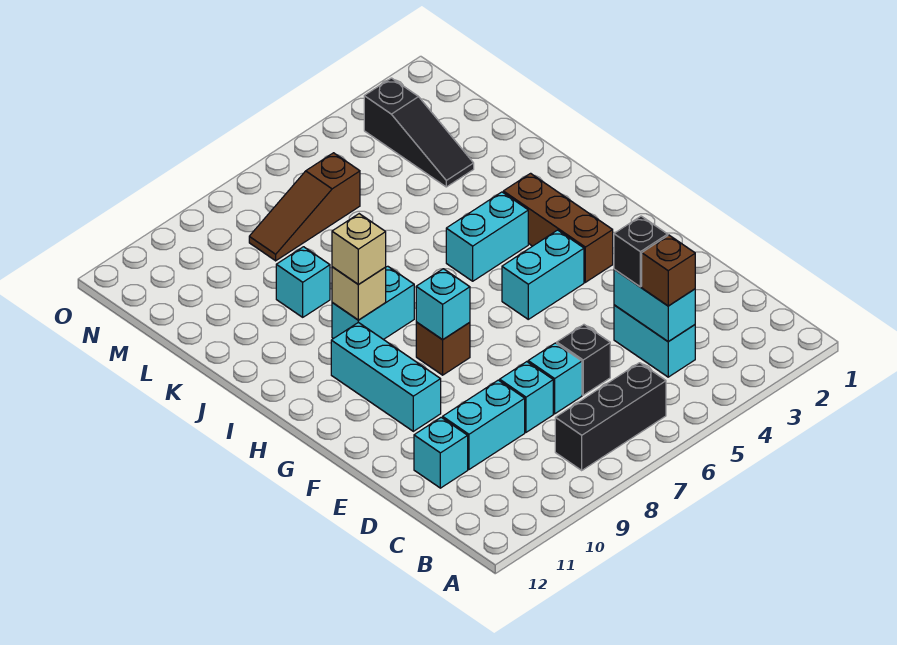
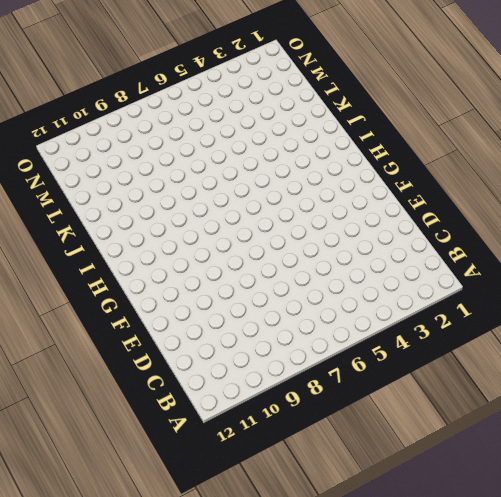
none -> black brick B6:B8 level 1
none -> cyan brick C4:D4 level 1
none -> black brick D6 level 1

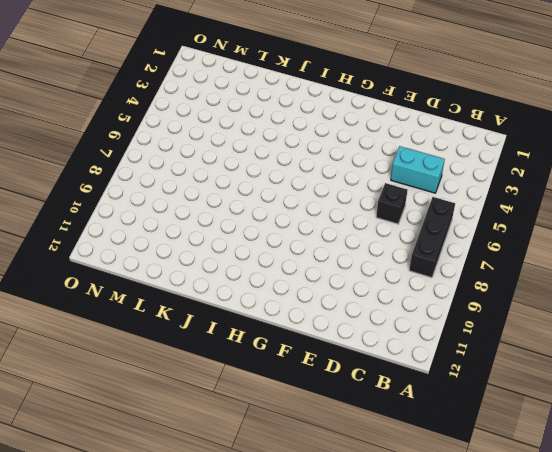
none -> cyan brick D7 level 1
none -> cyan brick D8 level 1
none -> cyan brick D9:D10 level 1

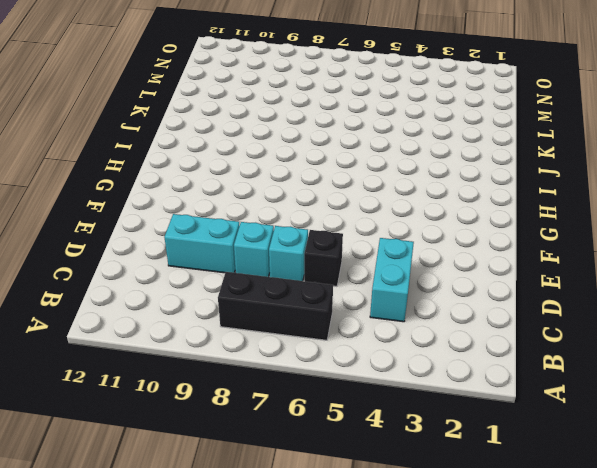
none -> cyan brick D11 level 1
none -> cyan brick F10:H10 level 1
none -> brown brick G3:I3 level 1

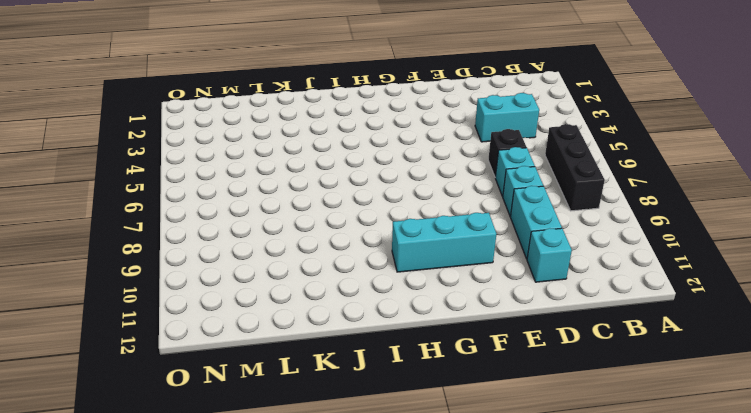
none -> brown brick G3:I3 level 1
none -> cyan brick G4:G5 level 1
none -> brown brick G8 level 1

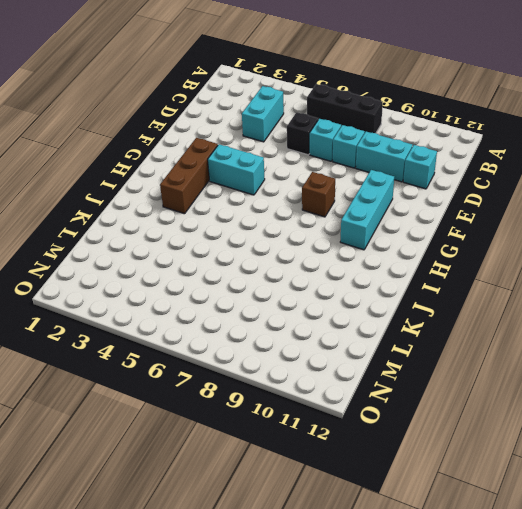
none -> cyan brick I4:I5 level 1
none -> cyan brick I8:I9 level 1
none -> cyan brick K9 level 1

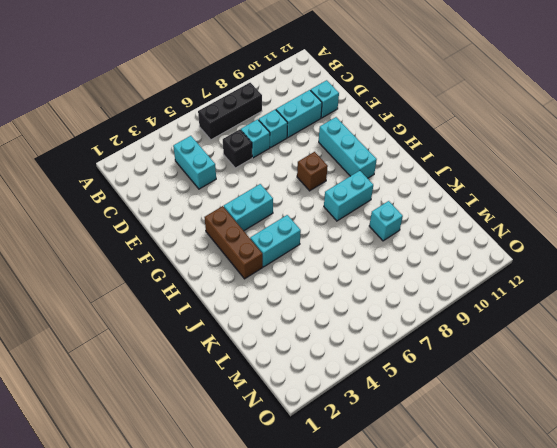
none -> black slope L3:N3 level 1 top N
none -> brown slope M6:M8 level 1 top 6
none -> cyan brick C4:D4 level 2

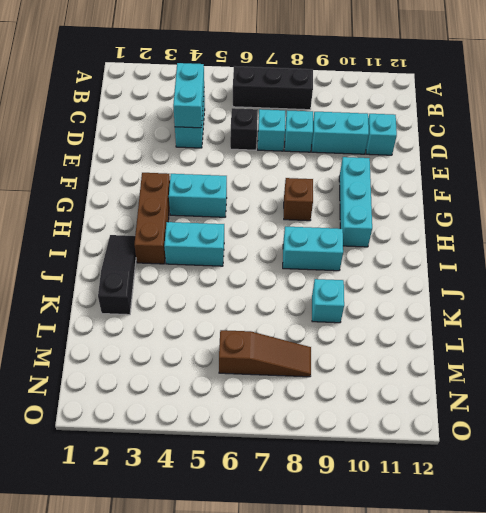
black slope I2:K2 level 1 top K -> black slope L3:N3 level 1 top N
none -> cyan brick G8 level 2
none -> tan brick I9 level 2
none -> brown brick C4 level 3

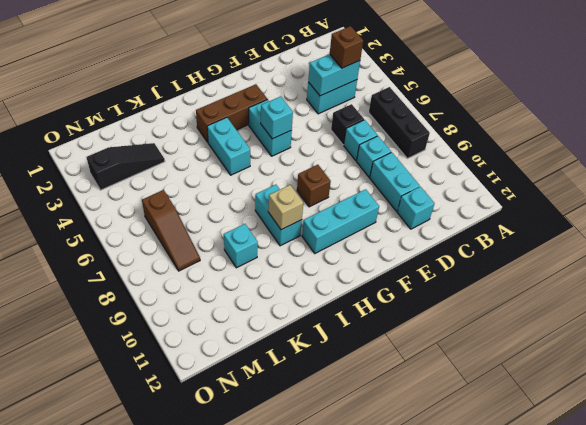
cyan brick G5 level 2 -> cyan brick G8 level 2
none -> black brick D4 level 3
none -> tan brick I9 level 3

